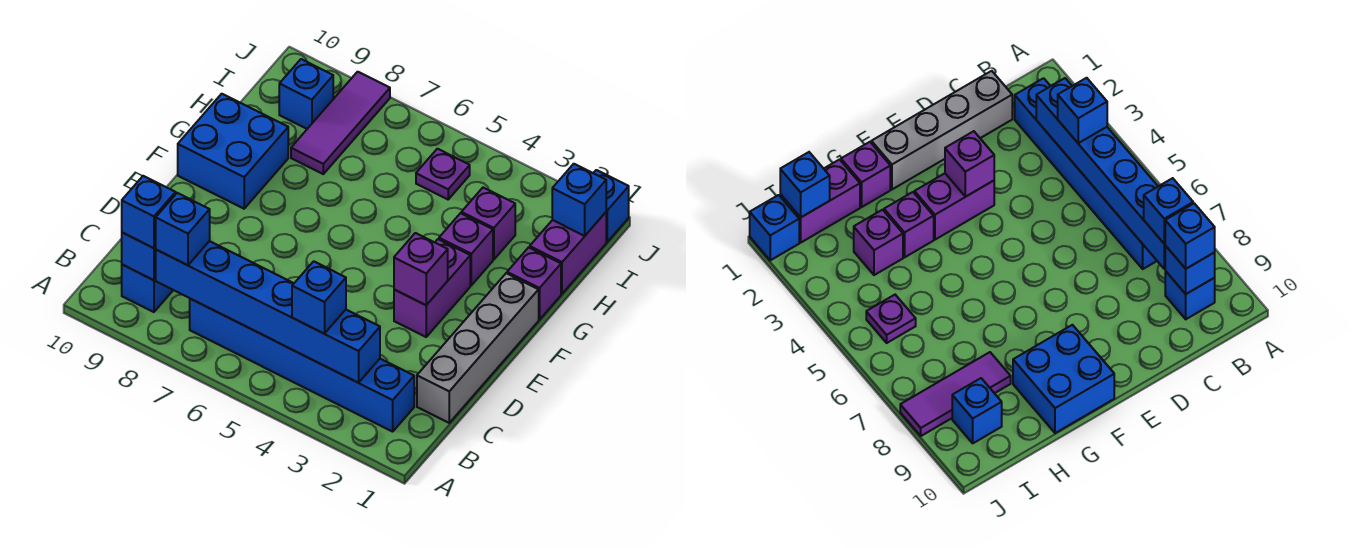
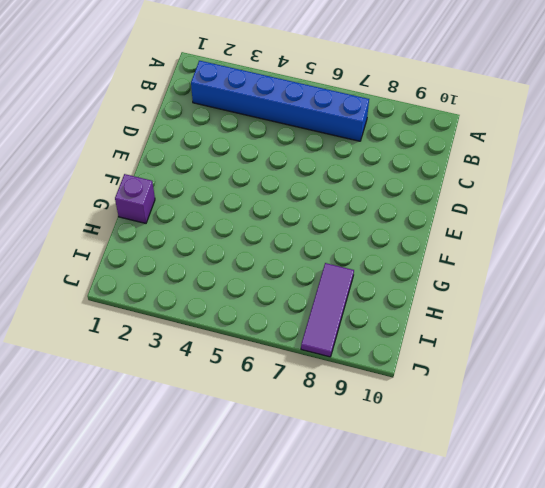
none -> blue brick B9 level 1
none -> grey brick C1:F1 level 1
none -> purple brick E3:F3 level 1

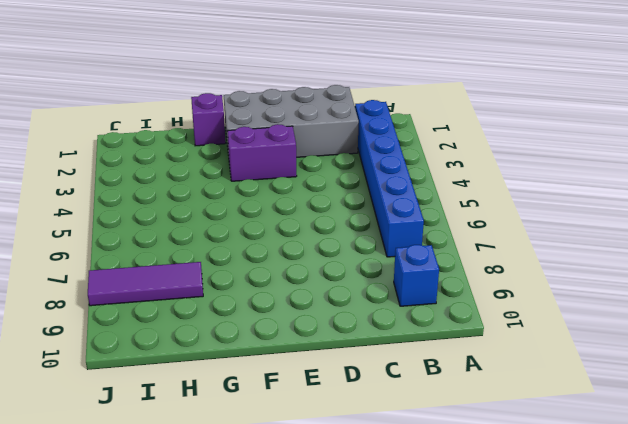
grey brick C1:F2 level 1 -> grey brick C1:F1 level 1
none -> blue brick F9:G10 level 1
none -> purple brick G3 level 1
none -> purple brick H1:I1 level 1

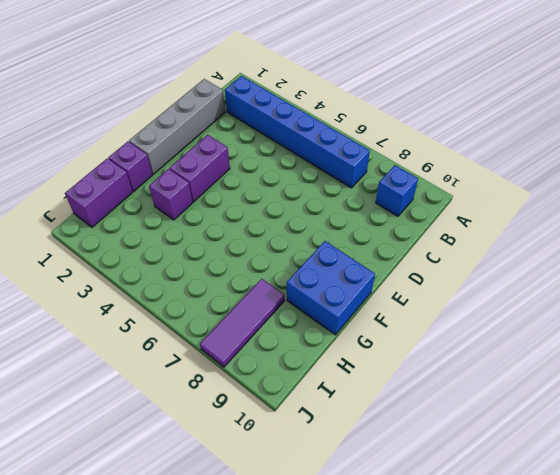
none -> purple brick H3 level 1
none -> purple plate I5 level 1
none -> blue brick I9 level 1

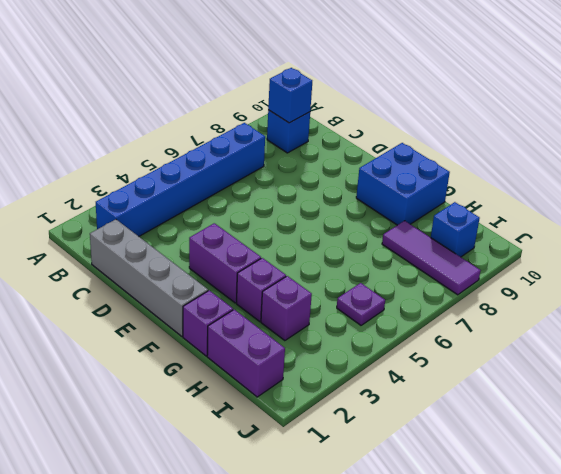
none -> blue brick J1 level 1
none -> blue brick B3:B8 level 2
none -> purple brick E3 level 2

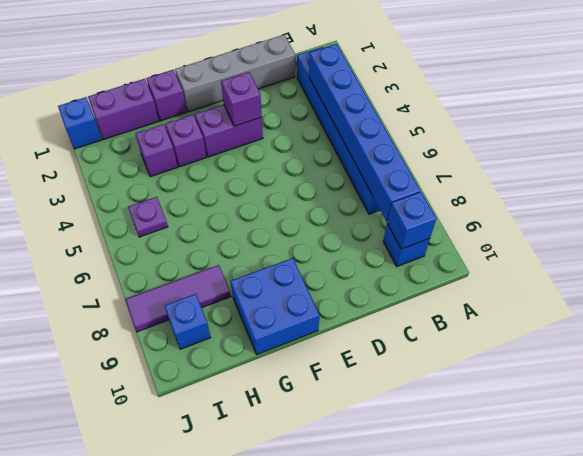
none -> blue brick I1 level 2
none -> blue brick B4 level 3
none -> blue brick B8 level 3

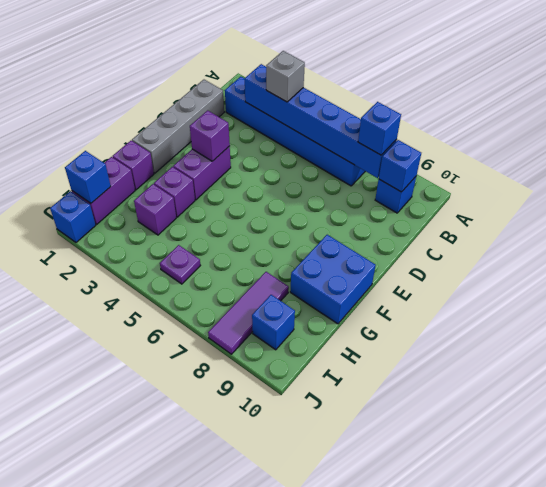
grey brick B4 level 3 -> blue brick B4 level 3
none -> blue brick B9 level 3

